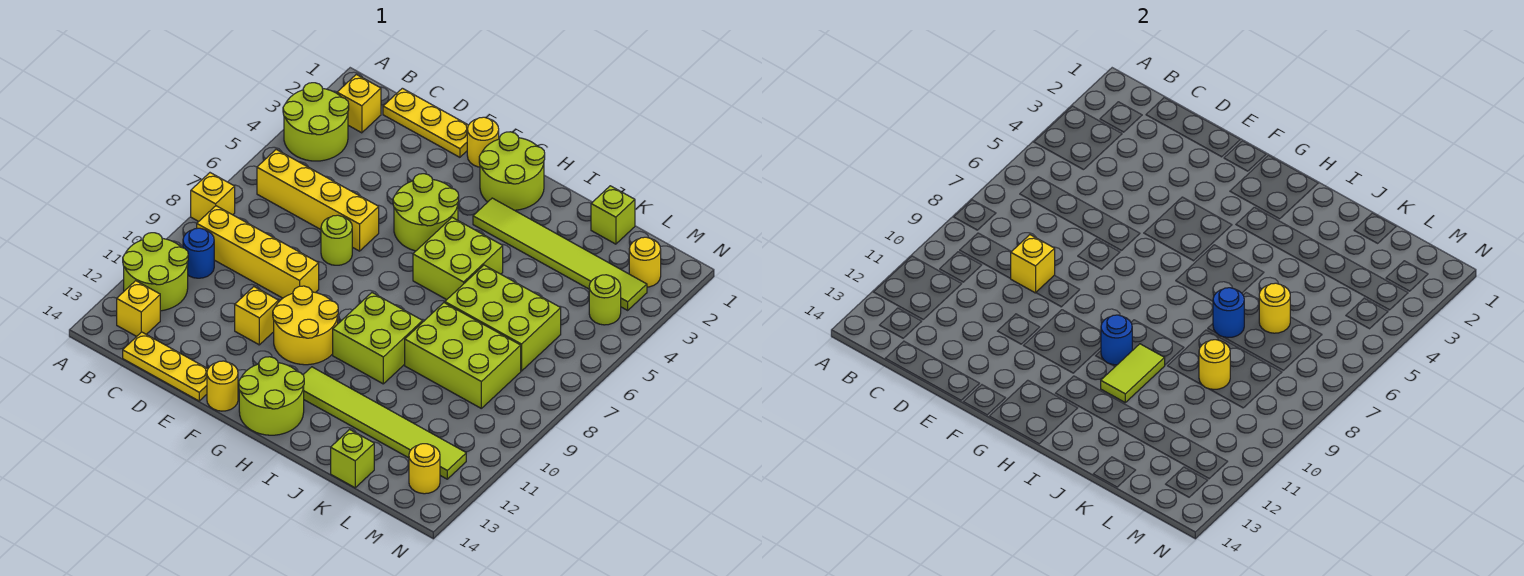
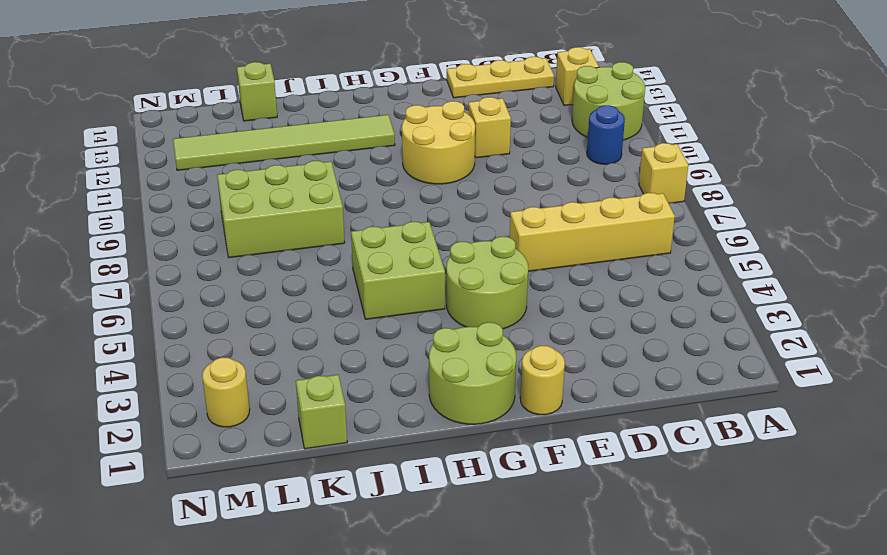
none -> lime round brick A3:B4 level 1
none -> yellow brick B2 level 1
none -> yellow brick B9:E9 level 1
none -> yellow plate C1:E1 level 1

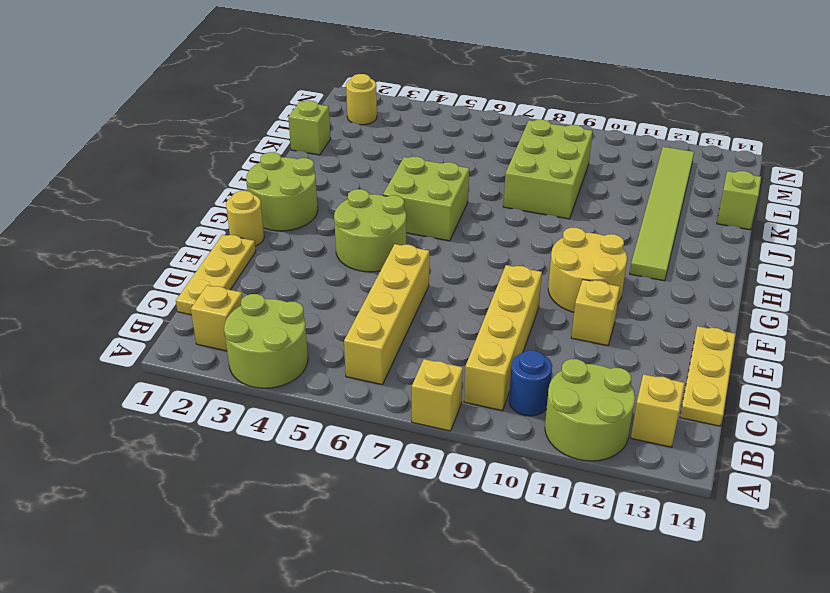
none -> lime round brick E7 level 1
none -> yellow round brick F14 level 1
none -> lime round brick G13:H14 level 1
none -> lime tile H3:M3 level 1

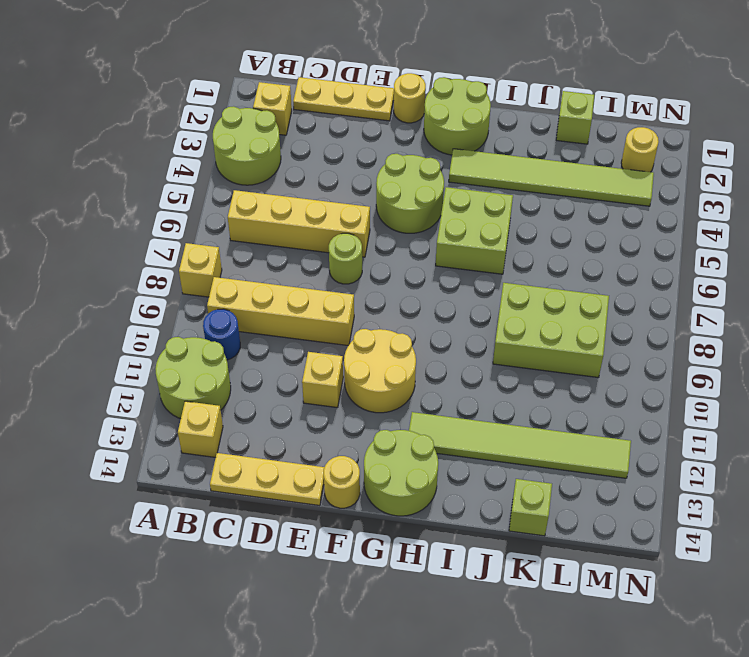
none -> lime brick H9:I10 level 1
none -> lime brick J6:L7 level 1
none -> lime round brick M4 level 1
none -> yellow round brick M13 level 1

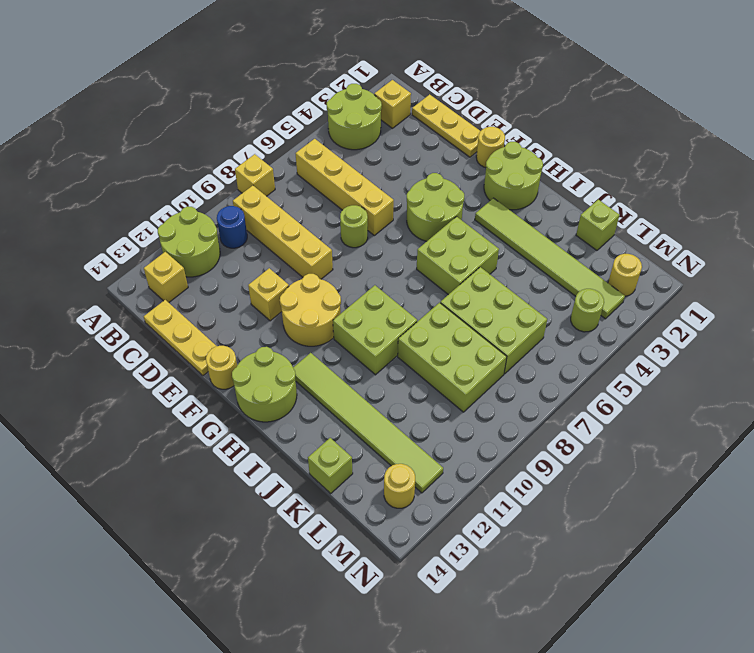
none -> yellow brick D9 level 2
none -> blue round brick H10 level 2
none -> lime tile I10:I11 level 2
none -> blue round brick J7 level 2

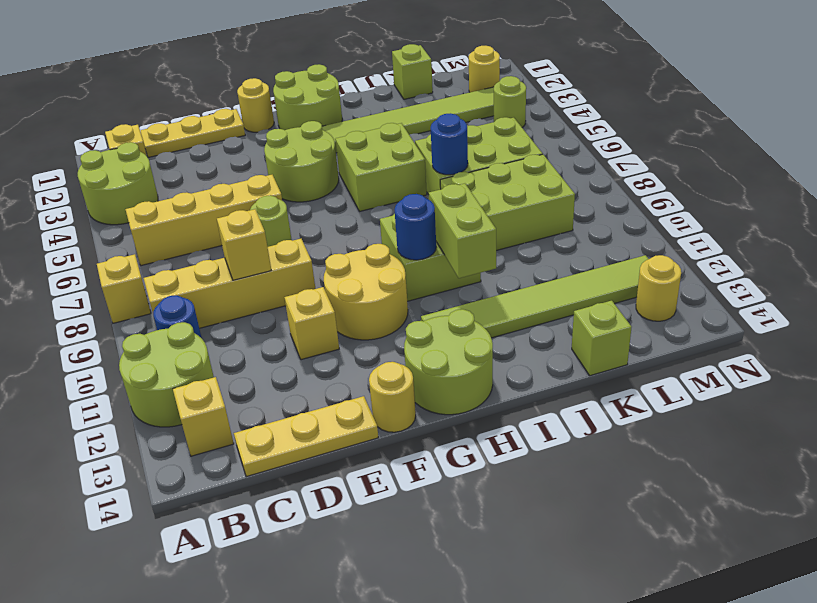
lime brick I10:I11 level 2 -> lime tile I10:I11 level 2
none -> yellow round brick K6 level 2
none -> yellow round brick K9 level 2

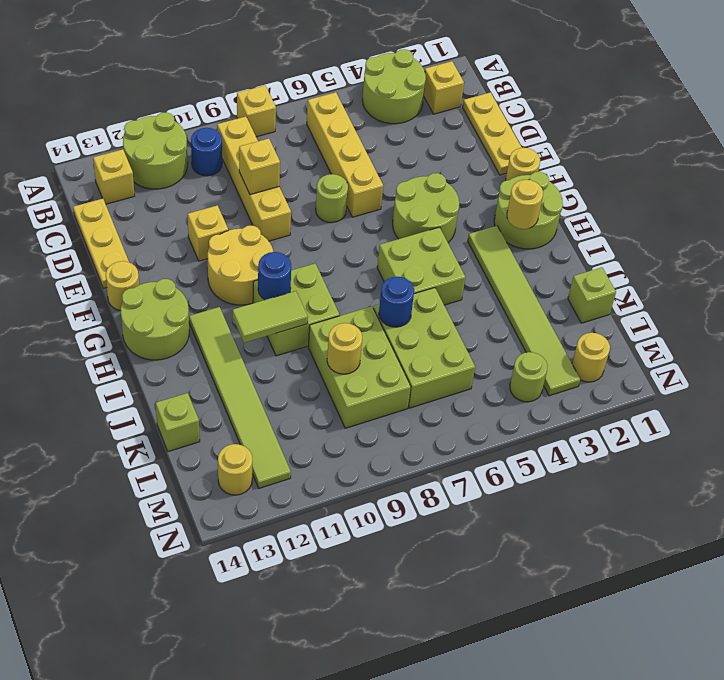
yellow round brick H2 level 2 -> yellow round brick K6 level 2

